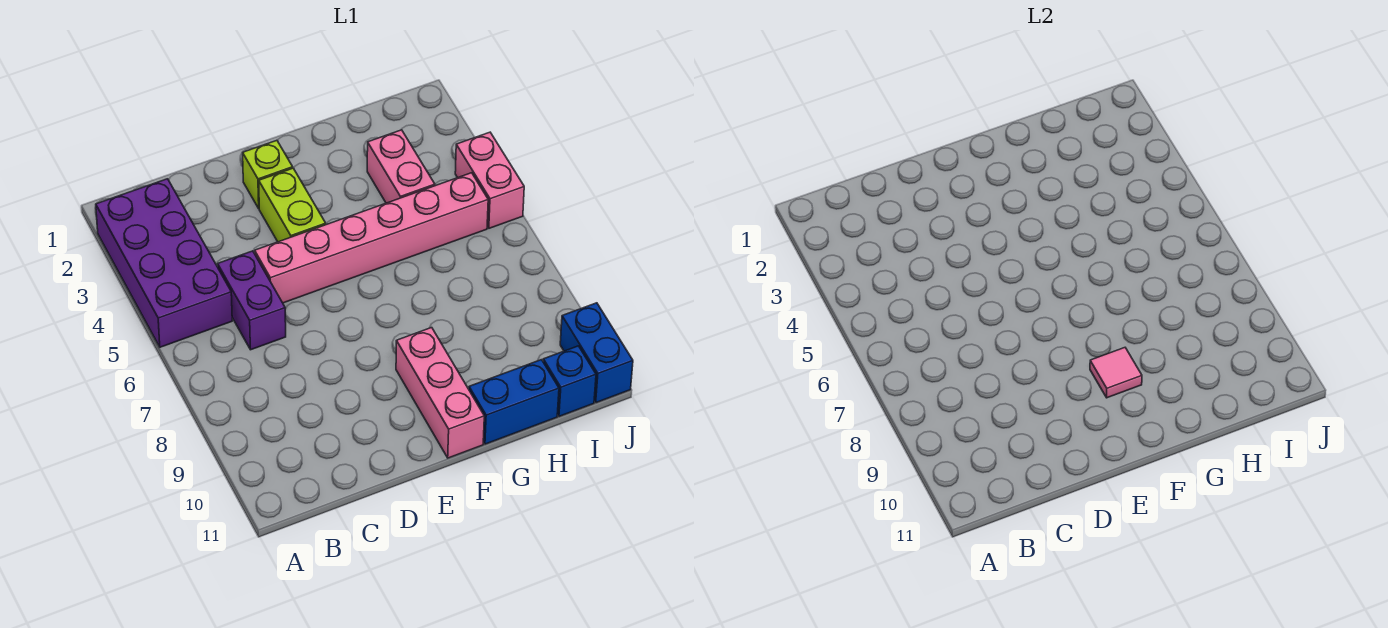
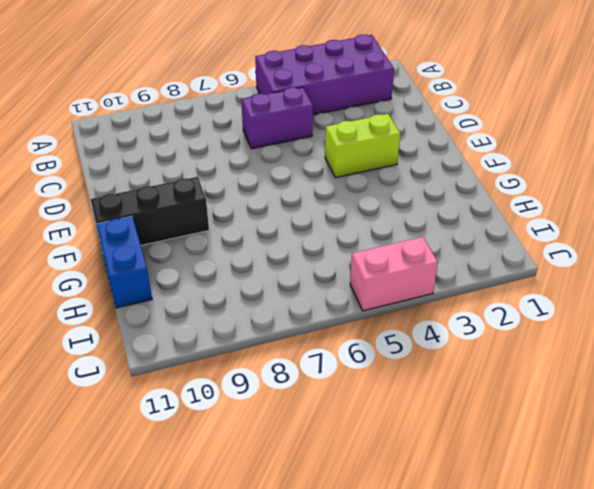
black brick F9:F11 level 1 -> pink brick F9:F11 level 1
none -> pink brick D5:I5 level 1
none -> lime brick E2 level 1
none -> pink brick H3:H4 level 1

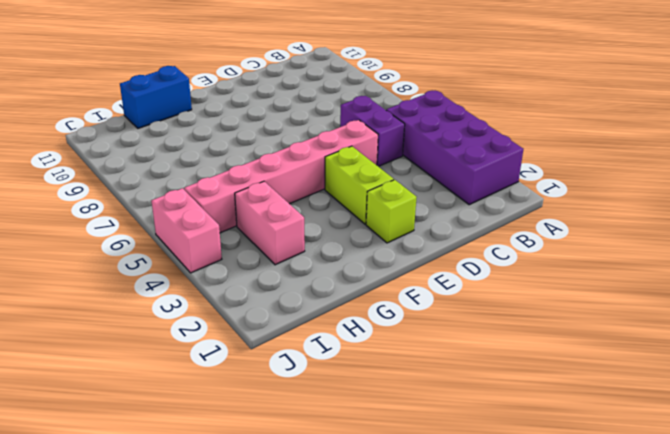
none -> pink brick F9:F11 level 1
none -> blue brick I11 level 1
none -> blue brick J10:J11 level 1

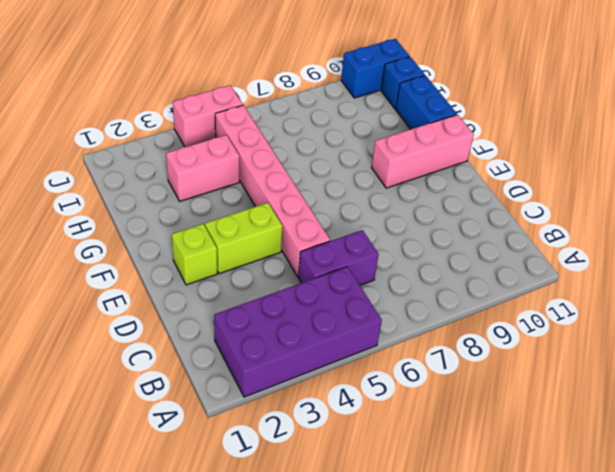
none -> pink tile F9 level 2

